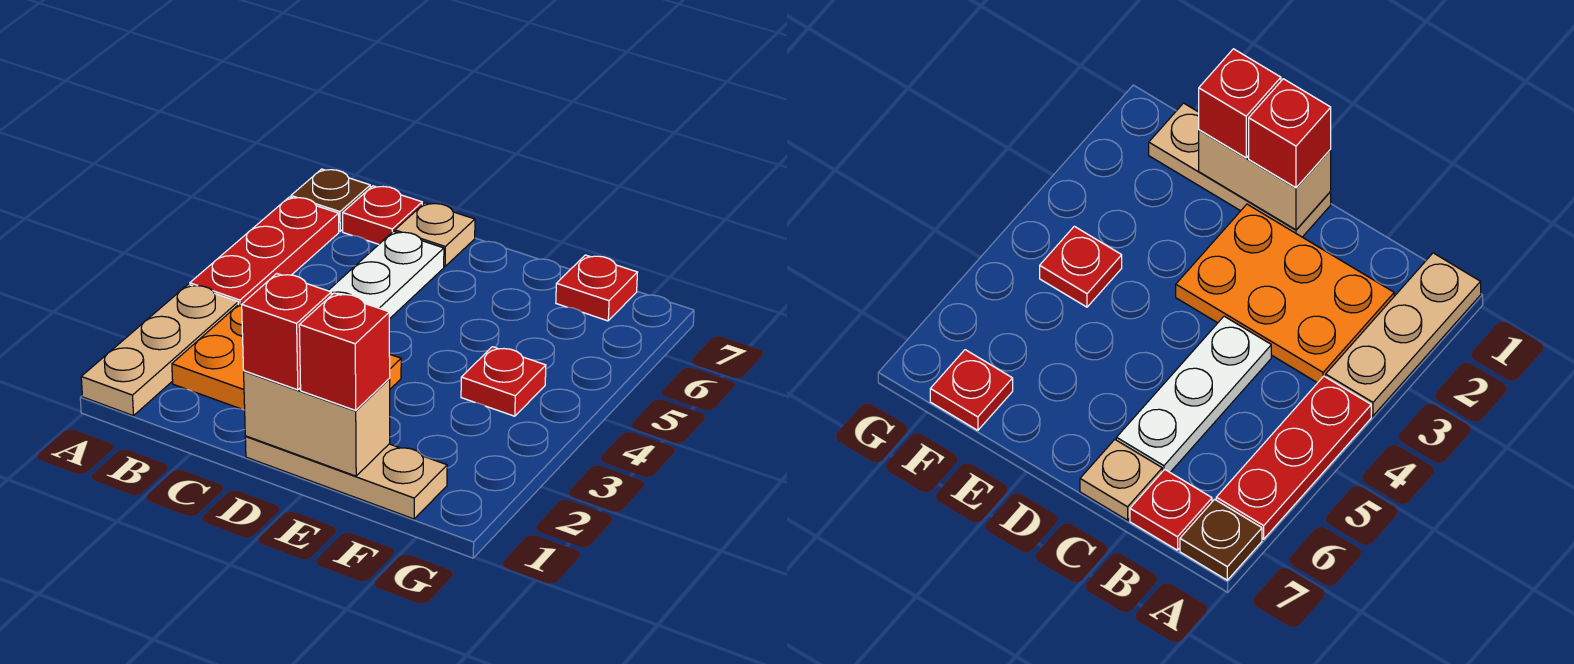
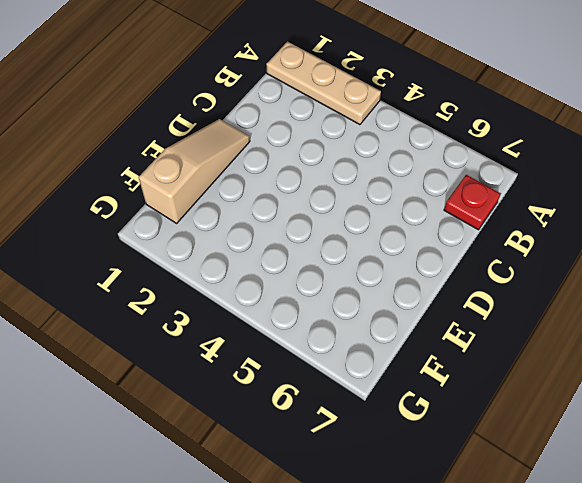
tan slope D1:F1 level 1 top F -> tan plate D1:F1 level 1
none -> red plate A4:A6 level 1
none -> brown plate A7 level 1
none -> orange plate B2:D3 level 1

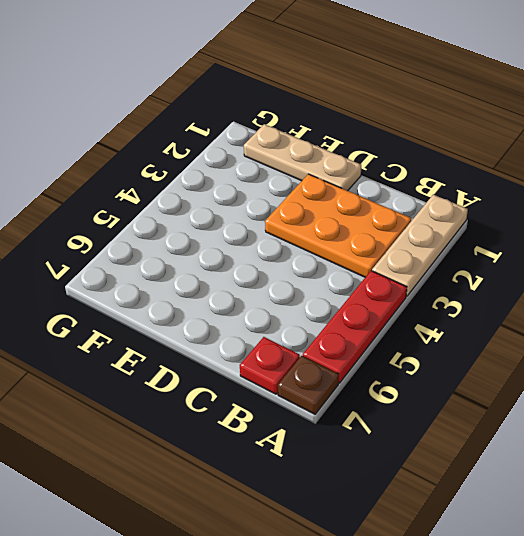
none -> white plate C4:C6 level 1
none -> tan plate C7 level 1
none -> red plate F4 level 1

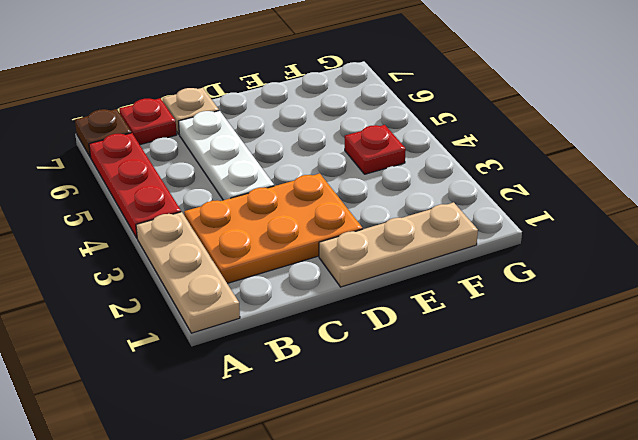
none -> red plate F7 level 1
none -> tan brick D1:E1 level 2
none -> red brick D1 level 3

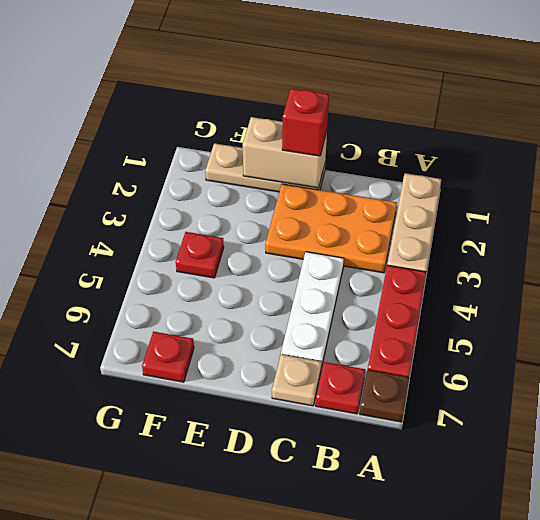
none -> red brick E1 level 3

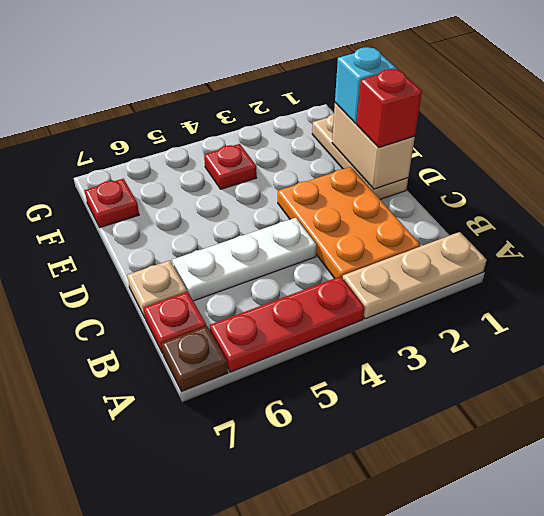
cyan brick E1 level 3 -> red brick E1 level 3

